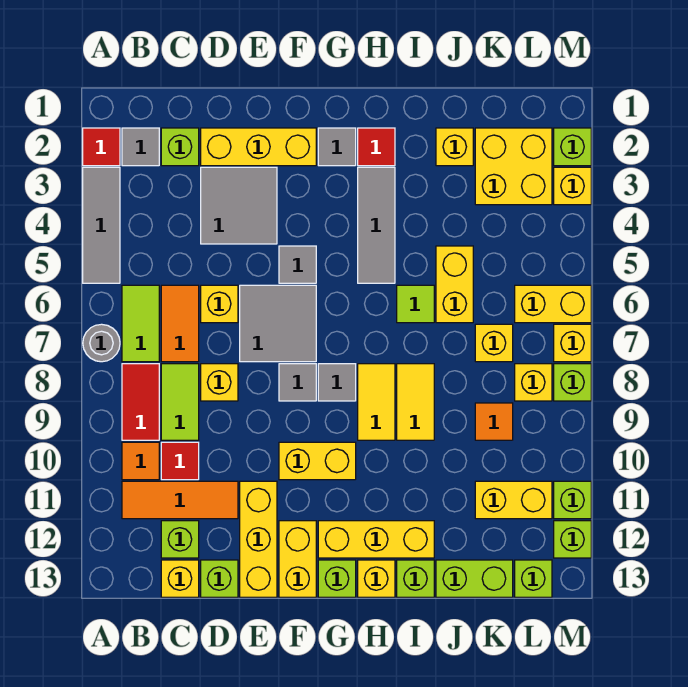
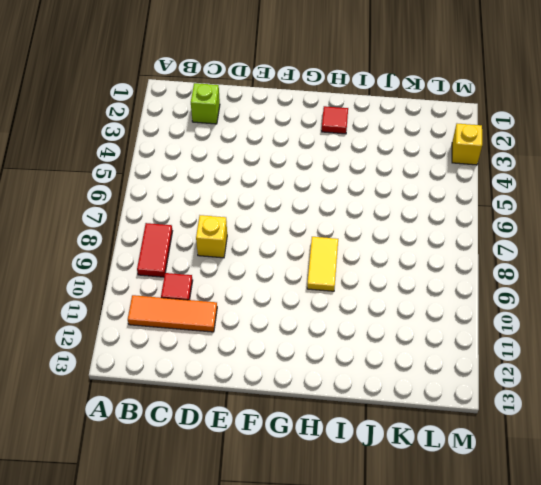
none -> red tile A2 level 1
none -> grey tile A3:A5 level 1
none -> grey round brick A7 level 1
none -> grey tile B2 level 1

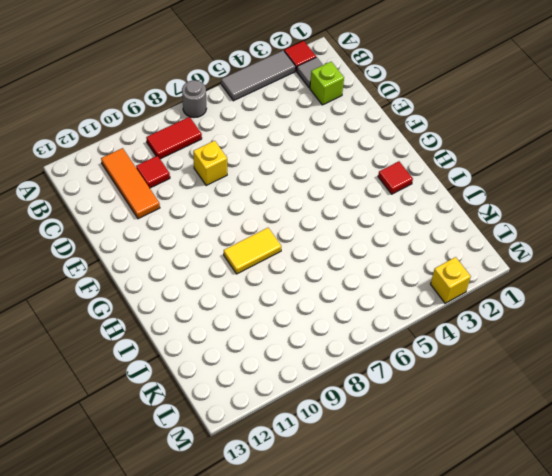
none -> lime tile B6:B7 level 1
none -> orange tile B10 level 1
none -> orange tile C6:C7 level 1
none -> lime tile C8:C9 level 1

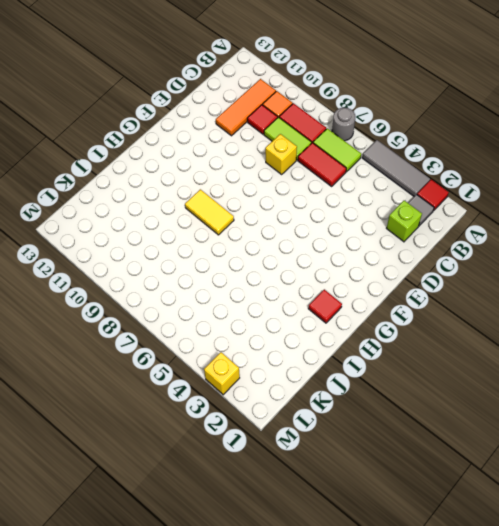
red tile C6:C7 level 1 -> orange tile C6:C7 level 1
none -> lime brick C12 level 1
none -> yellow brick C13 level 1
none -> yellow brick D2:F2 level 1
none -> grey tile D3:E4 level 1

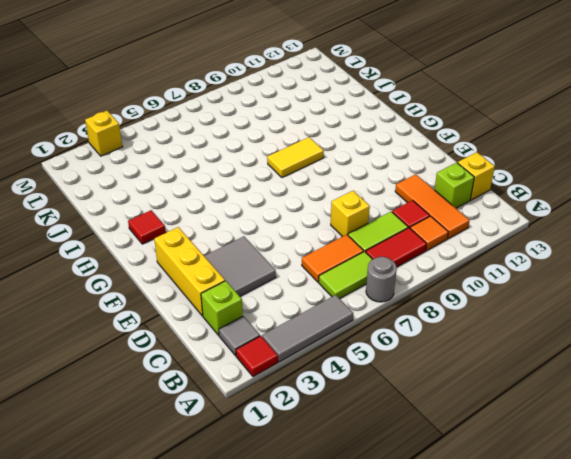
none -> yellow brick D6 level 1
none -> lime brick D13 level 1
none -> grey tile E6:F7 level 1
none -> yellow brick E11:E13 level 1

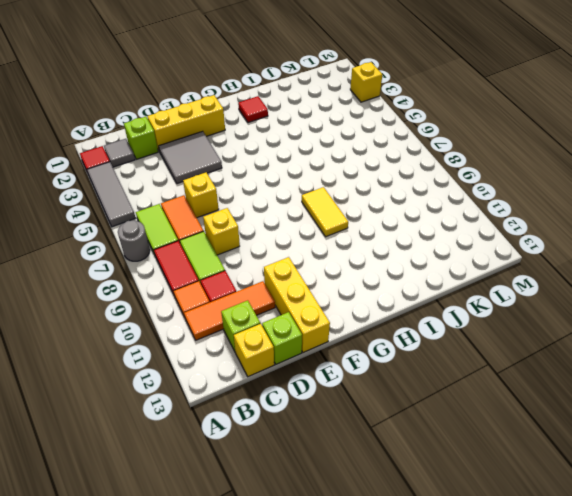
none -> grey tile E6:F7 level 1
none -> grey tile F5 level 1
none -> grey tile F8 level 1
none -> yellow brick F10:G10 level 1

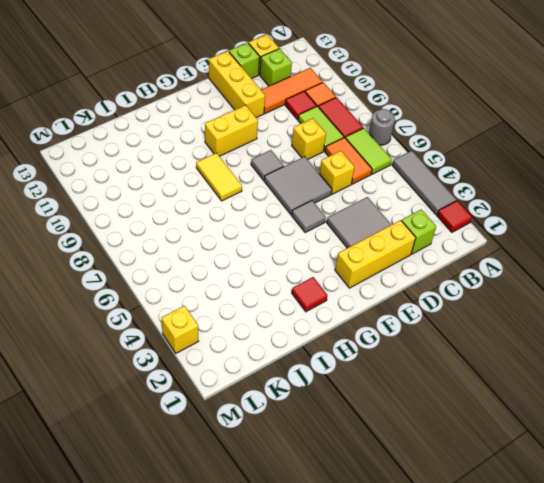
none -> grey tile B2 level 1
none -> yellow brick F12:F13 level 1
none -> grey tile G2 level 1
none -> grey tile G8 level 1

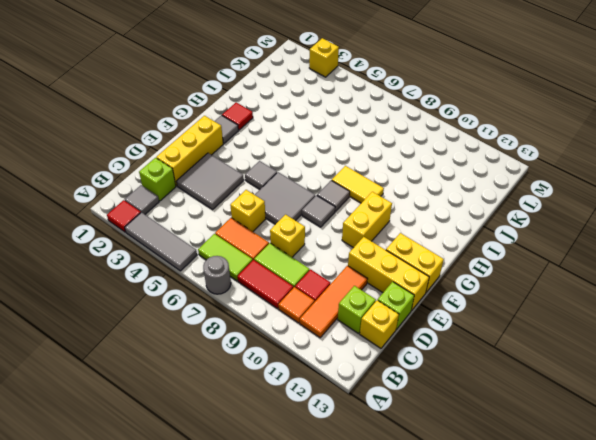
none -> yellow brick G12:I12 level 1
none -> lime brick G13 level 1
none -> grey tile H3:H5 level 1
none -> yellow brick H13 level 1

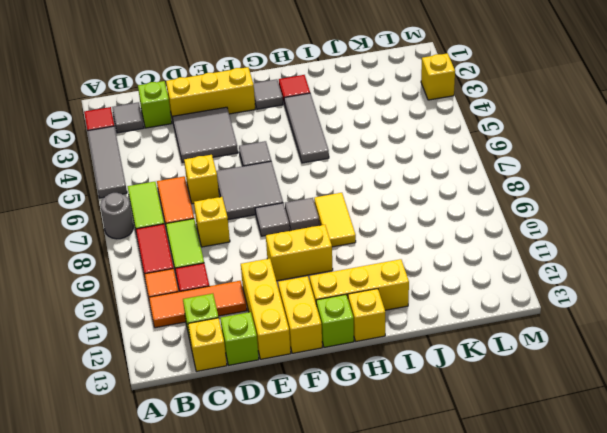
none -> lime tile I6 level 1
none -> yellow tile I8:I9 level 1
none -> lime brick I13 level 1
none -> yellow brick J2 level 1

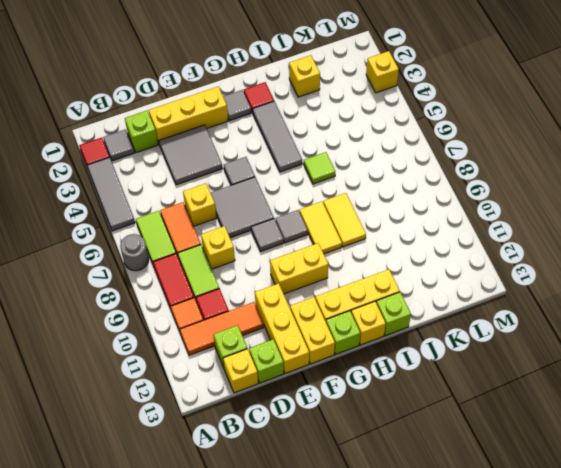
none -> yellow brick J5:J6 level 1
none -> lime brick J13:K13 level 1
none -> yellow brick K2:L3 level 1
none -> yellow brick K7 level 1

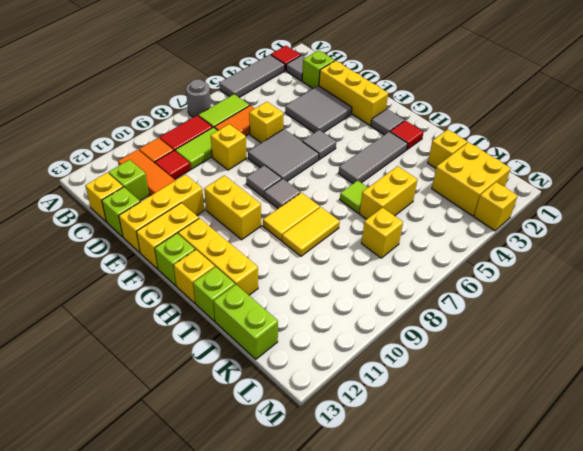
none -> orange tile K9 level 1
none -> yellow brick K11:L11 level 1
none -> yellow brick L6:M6 level 1
none -> yellow brick L8 level 1

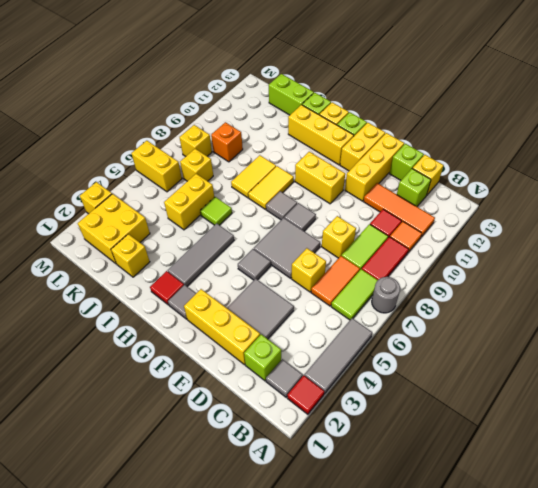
orange brick K9 level 1 -> orange tile K9 level 1
none -> yellow brick K11:L11 level 1
none -> lime brick L13 level 1
none -> lime brick M2 level 1
none -> yellow brick M7 level 1

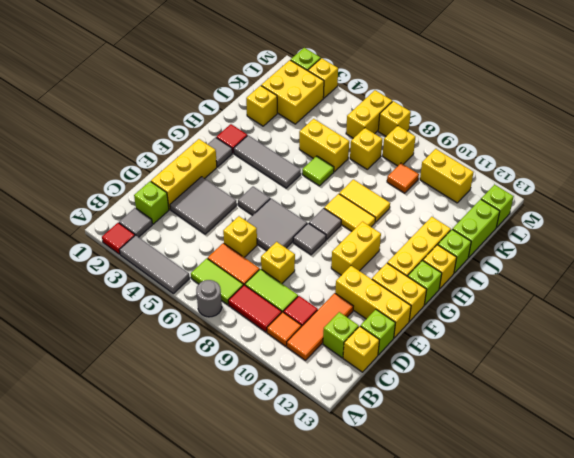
yellow brick L10:L11 level 1 -> yellow brick K11:L11 level 1
none -> lime brick M8 level 1
none -> lime brick M11 level 1
none -> lime brick M12 level 1

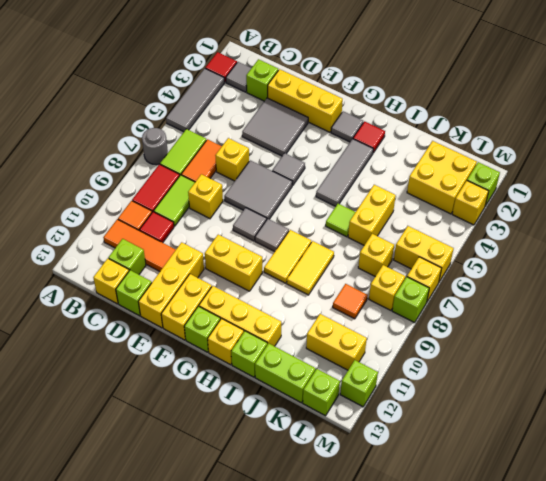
none -> yellow brick J2 level 1
none -> lime brick M11 level 1

